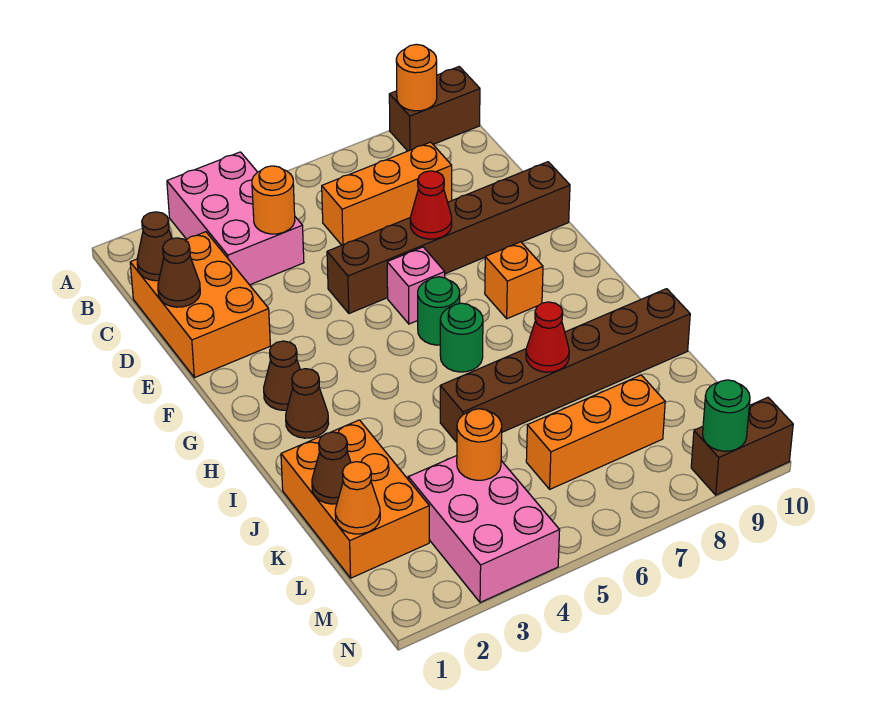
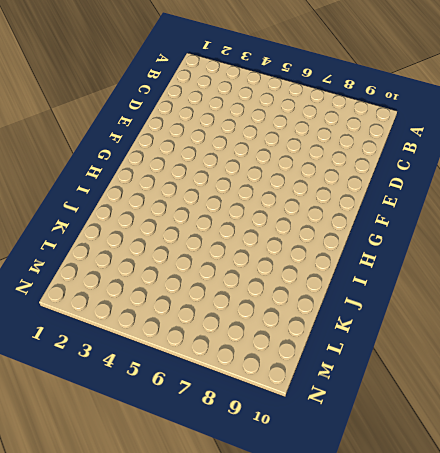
none -> pink brick A3:C4 level 1
none -> brown brick A9:A10 level 1
none -> orange brick C1:E2 level 1

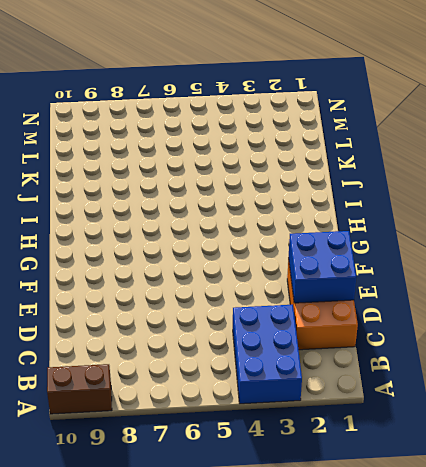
blue brick A3:C4 level 1 -> pink brick A3:C4 level 1
blue brick D1:E2 level 2 -> brown cone D1 level 2
none -> orange brick C6:C8 level 1
none -> brown brick E5:E10 level 1
none -> pink brick F6 level 1

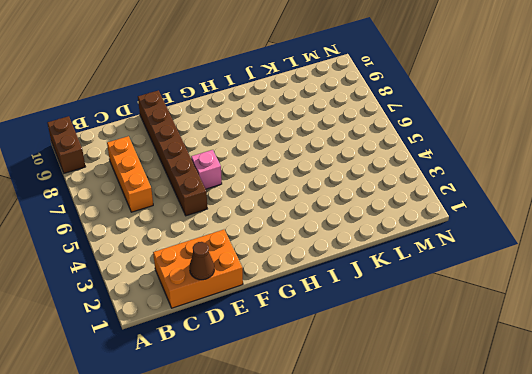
none -> pink brick A3:C4 level 1
none -> brown cone G2 level 1
none -> green round brick G6 level 1

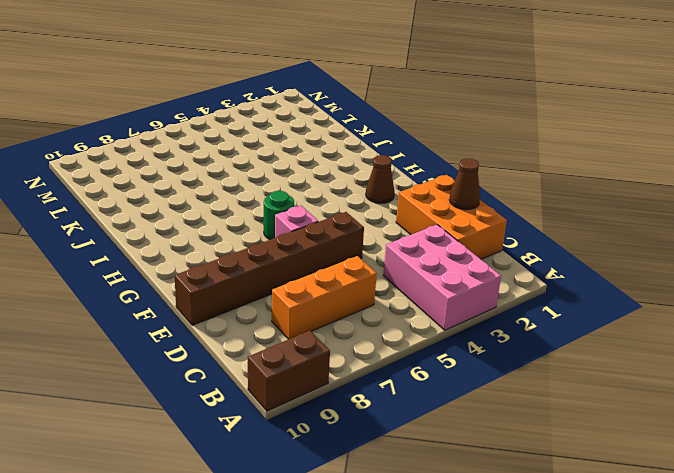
none -> orange brick G8 level 1
none -> brown cone H2 level 1
none -> green round brick H6 level 1

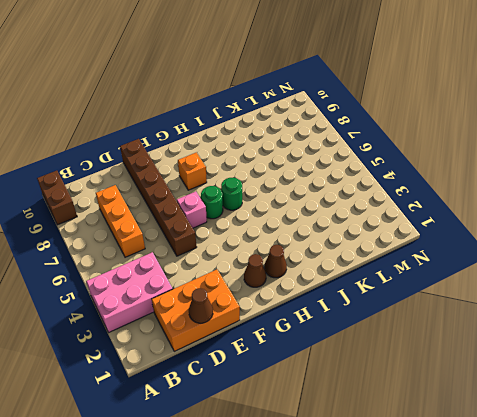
none -> orange brick J1:L2 level 1
none -> brown brick J5:J10 level 1
none -> pink brick L3:N4 level 1

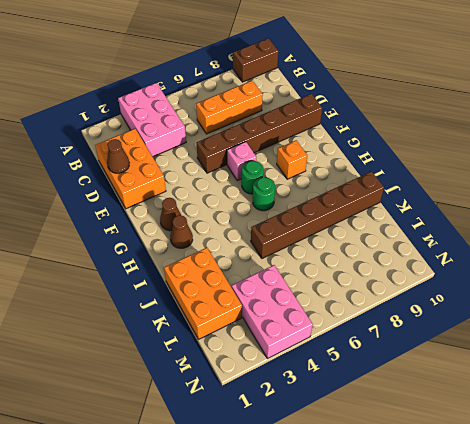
none -> orange brick L6:L8 level 1
none -> brown brick N9:N10 level 1
none -> orange round brick A9 level 2

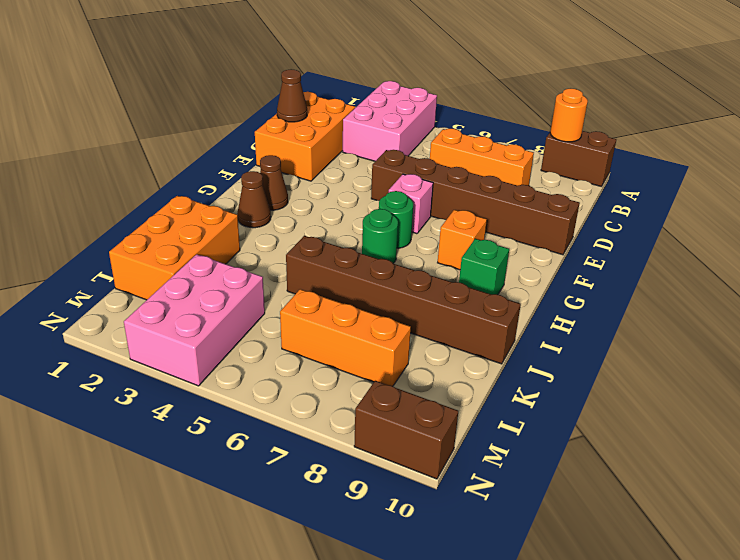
green brick H9 level 1 -> none
none -> brown cone C1 level 2
none -> orange round brick C4 level 2
none -> red cone E7 level 2

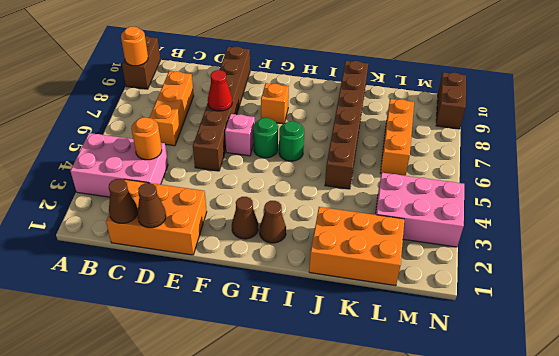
none -> red cone J7 level 2
none -> brown cone K1 level 2
none -> orange cone L1 level 2

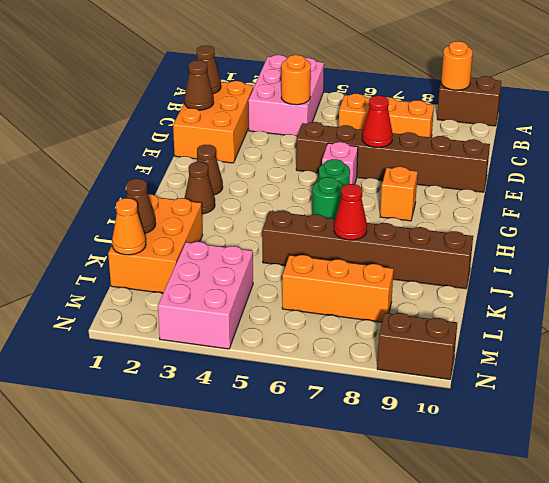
none -> orange round brick L4 level 2
none -> green round brick N9 level 2

